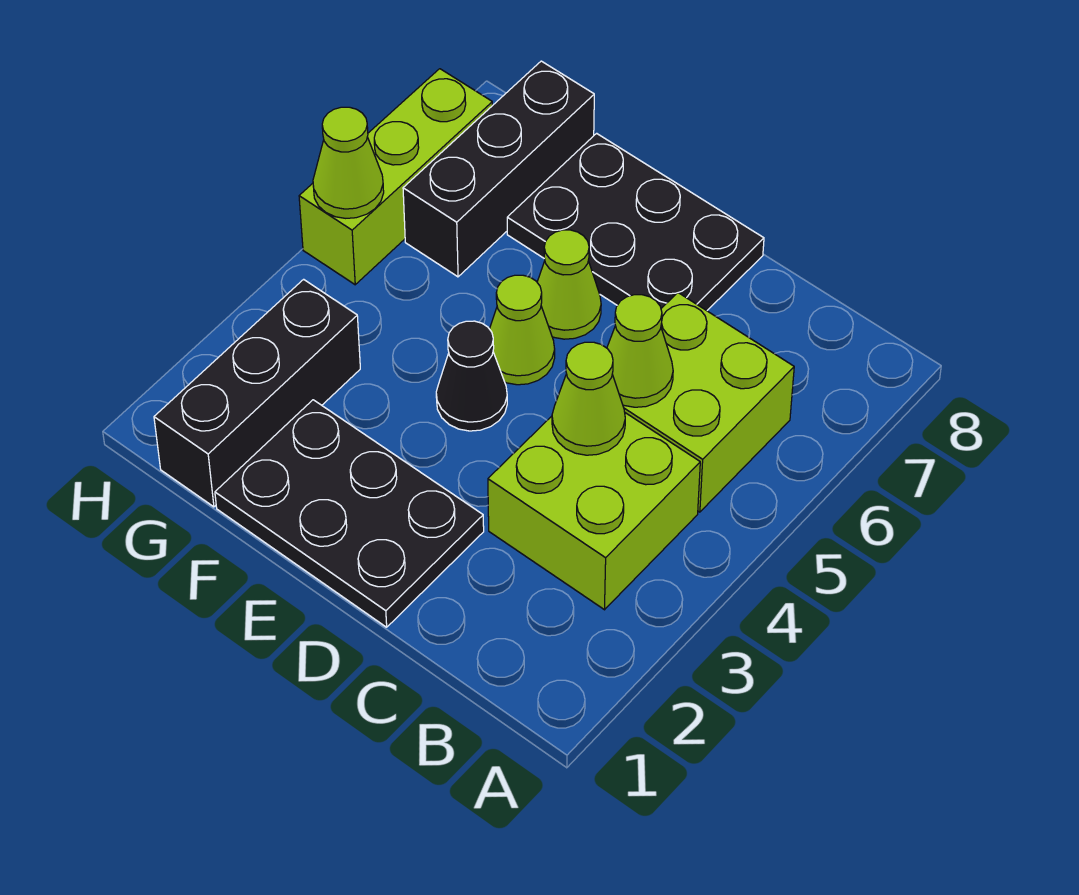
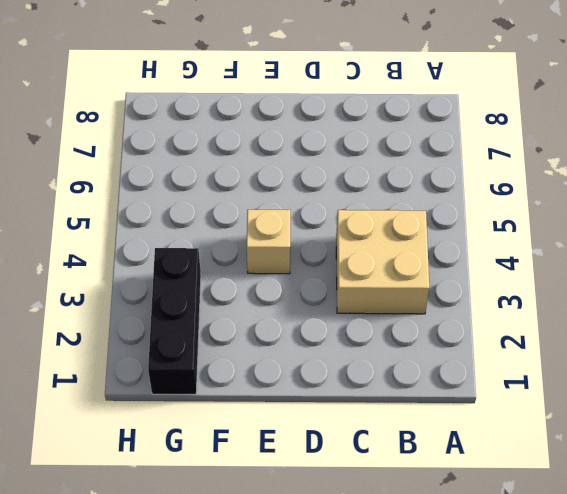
tan brick B3:C4 level 1 -> lime brick B3:C4 level 1
tan brick E4 level 1 -> black cone E4 level 1
none -> lime brick B5:C6 level 1
none -> black plate D1:F2 level 1
none -> black plate D7:F8 level 1

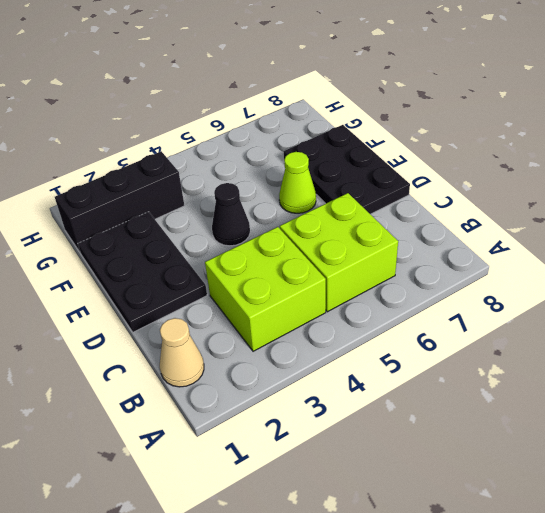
tan cone B1 level 1 -> none
none -> lime cone E5 level 1
none -> black brick G6:G8 level 1
none -> lime brick H5:H7 level 1

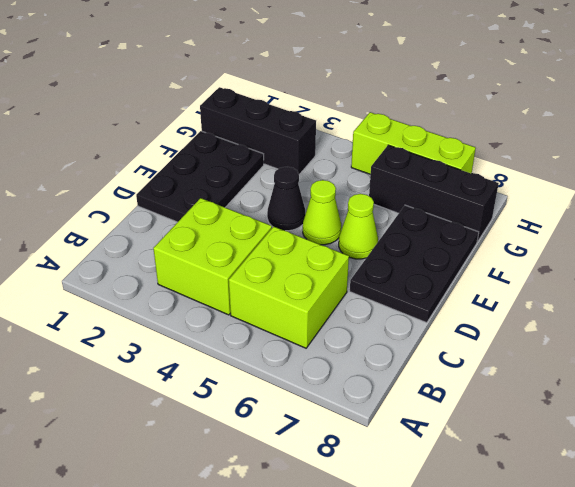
none -> lime cone C4 level 2
none -> lime cone C5 level 2
none -> lime cone H5 level 2

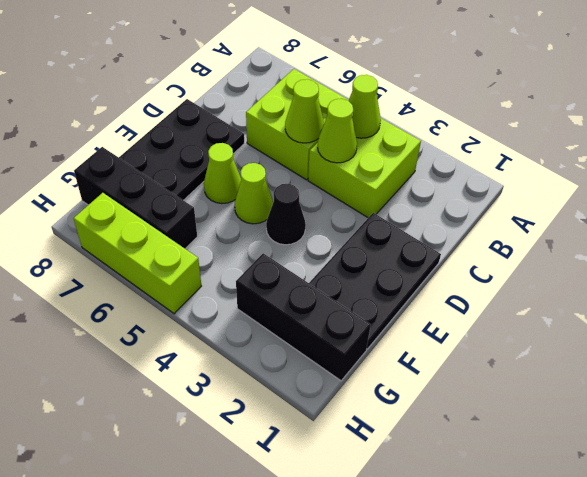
lime cone B4 level 2 -> lime cone H5 level 2

